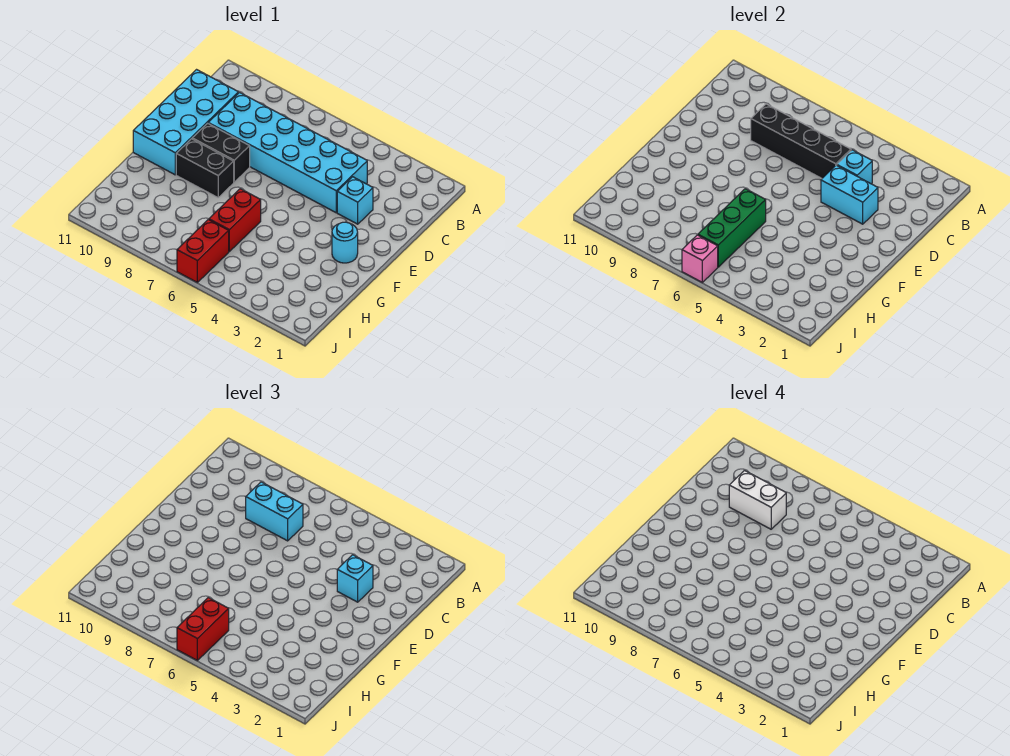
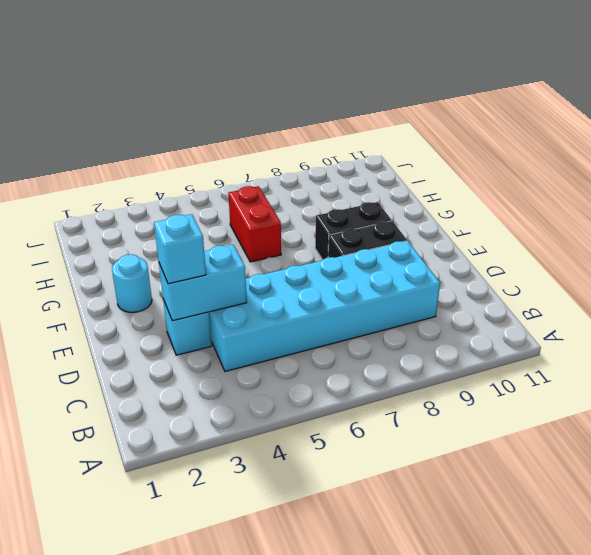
none -> cyan brick C10:F11 level 1
none -> red brick I6:J6 level 1
none -> cyan brick C4 level 2

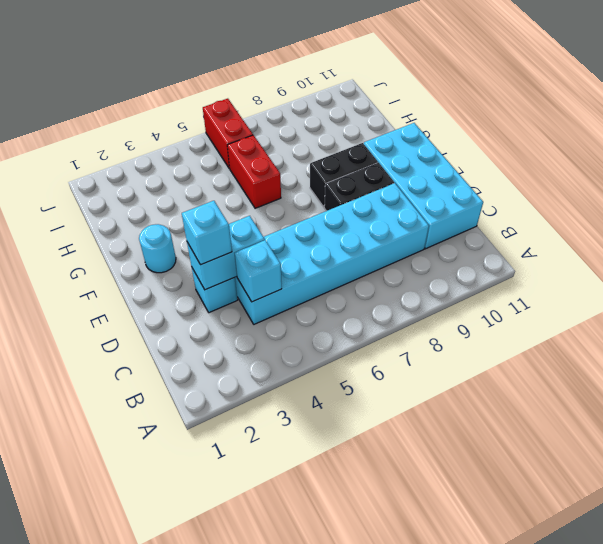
none -> black brick C5:C8 level 2
none -> green brick G6:I6 level 2
none -> pink brick J6 level 2

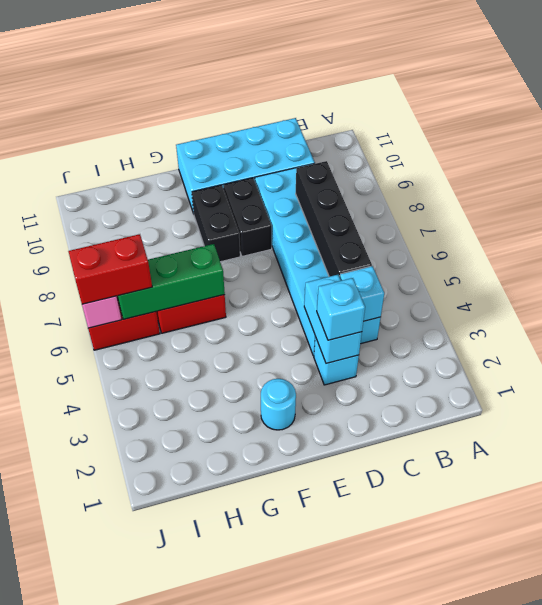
none -> cyan brick C7:C8 level 3
none -> white brick C8:C9 level 4

